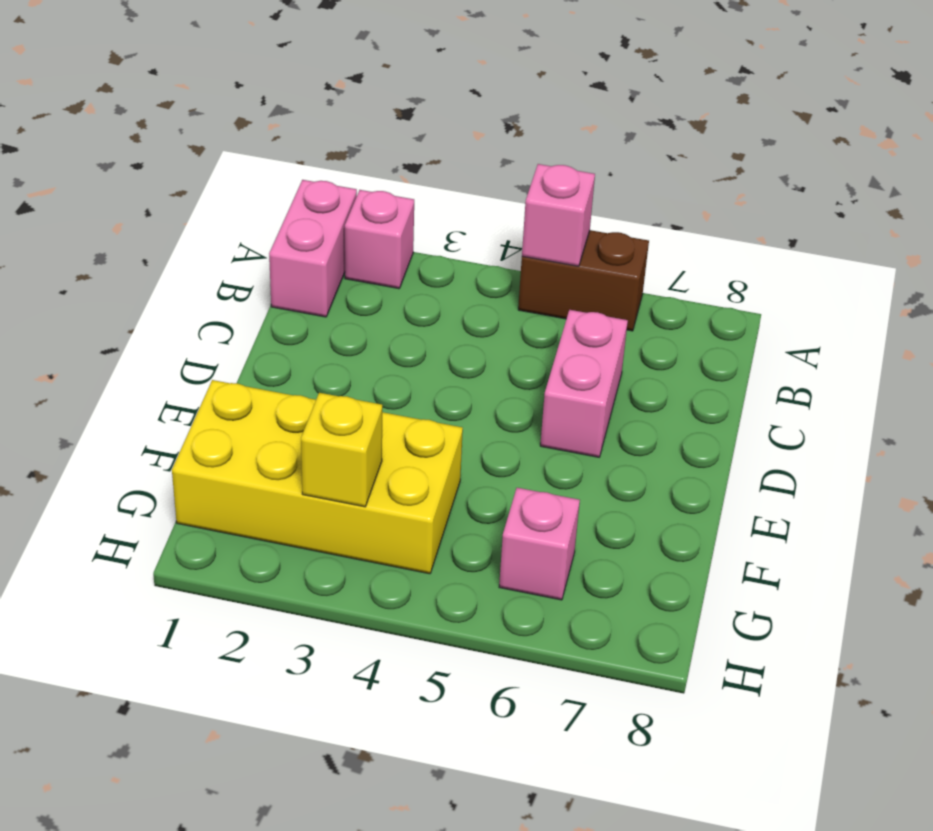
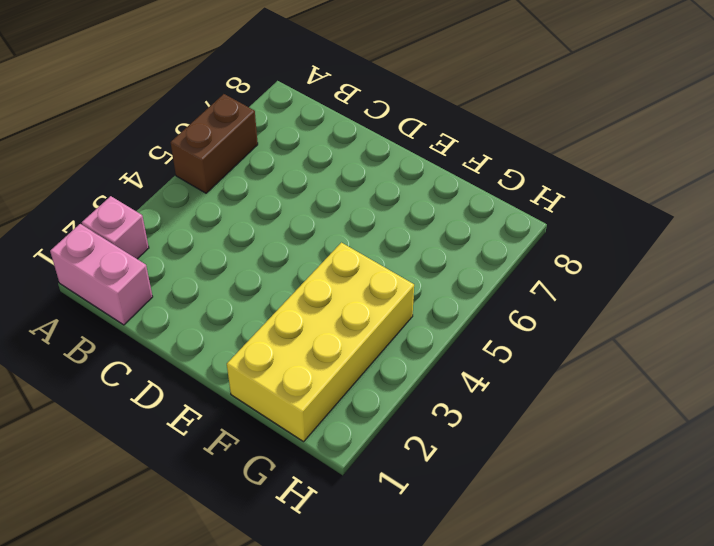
none -> pink brick C6:D6 level 1
none -> pink brick G6 level 1

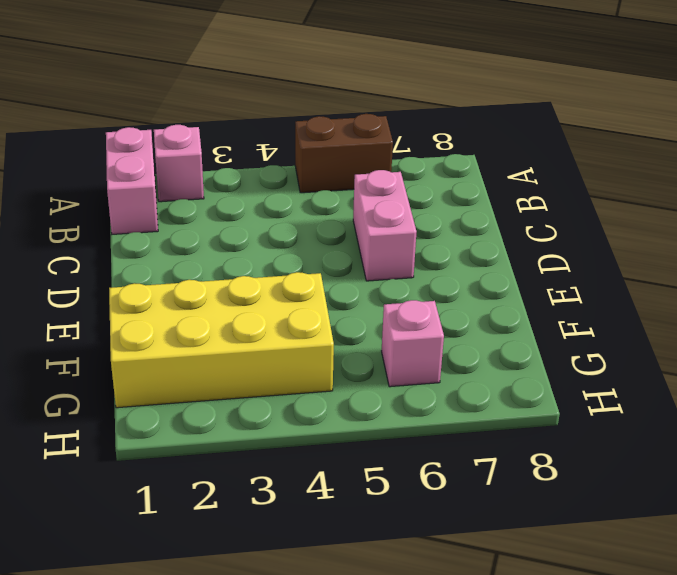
none -> pink brick A5 level 2
none -> yellow brick G3 level 2

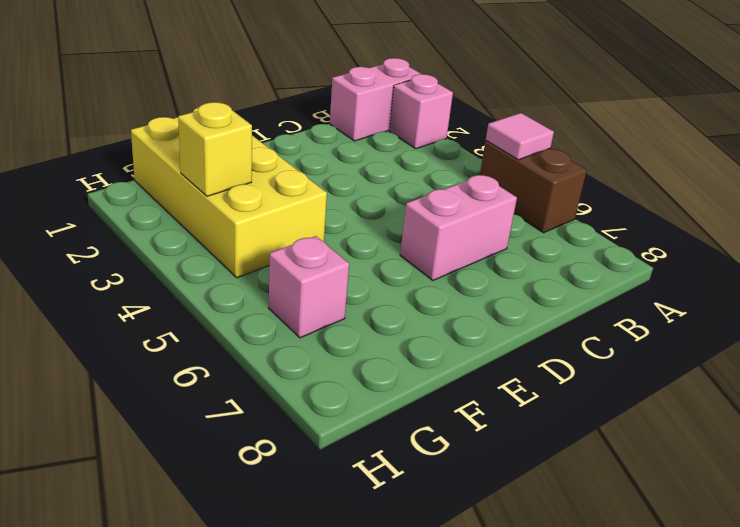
pink tile A5 level 2 -> pink brick A5 level 2

